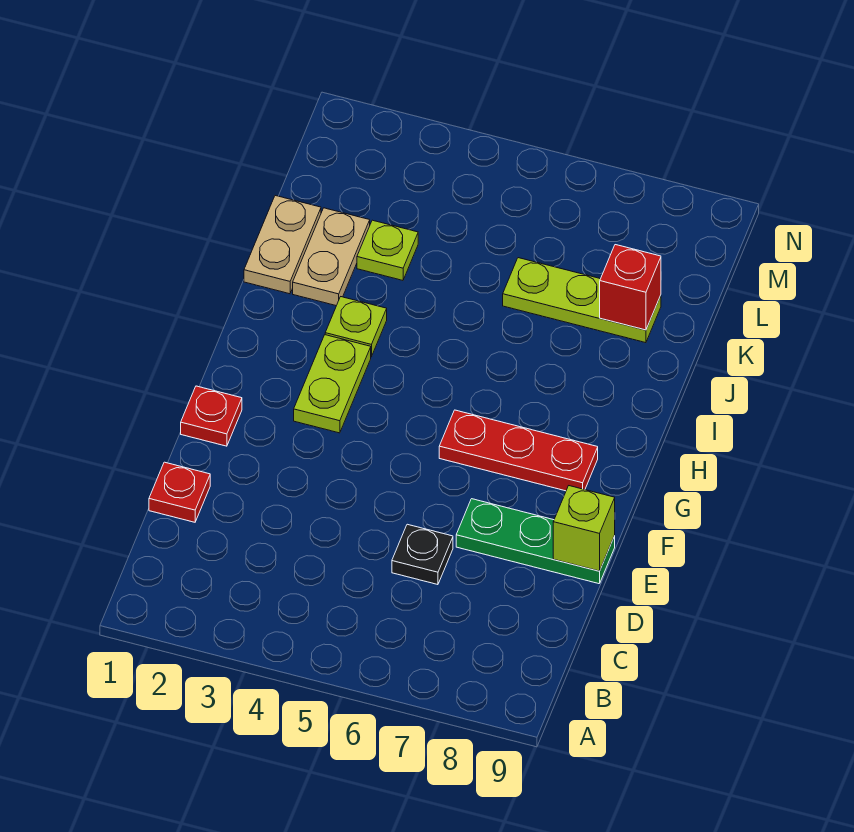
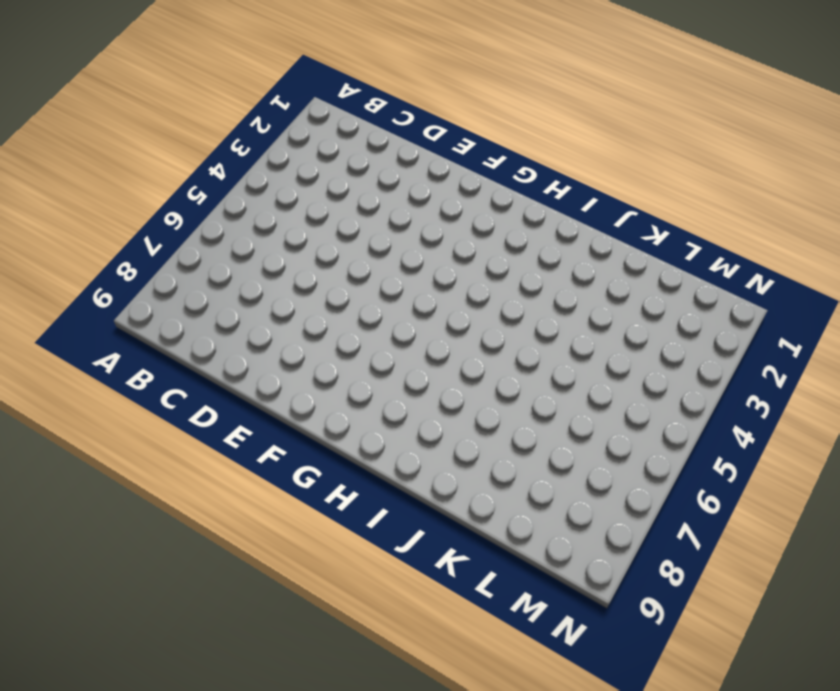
none -> red plate D1 level 1
none -> black plate D6 level 1
none -> green plate E7:E9 level 1

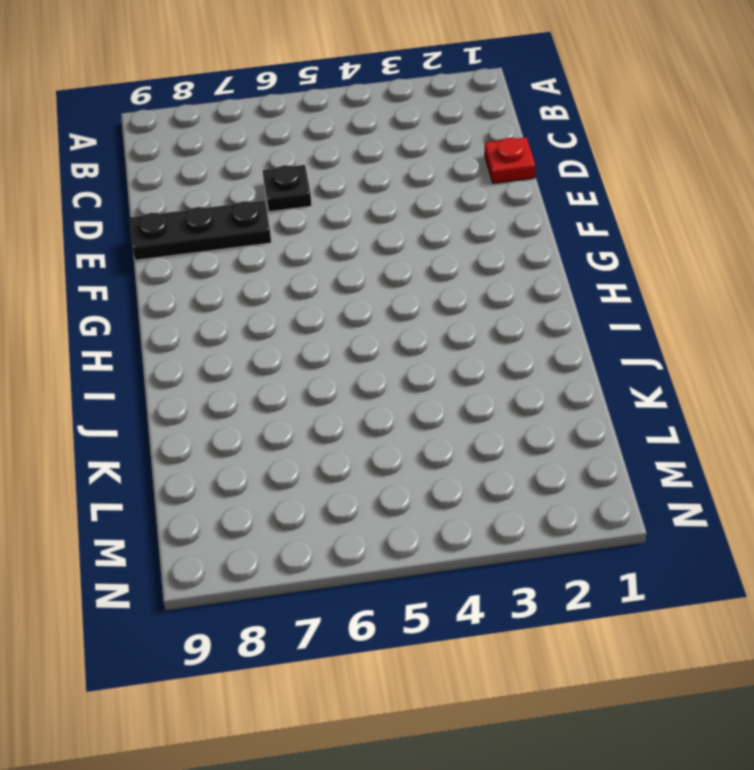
black plate E7:E9 level 1 -> green plate E7:E9 level 1
none -> red plate F1 level 1
none -> lime plate G3:H3 level 1
none -> red plate G6:G8 level 1

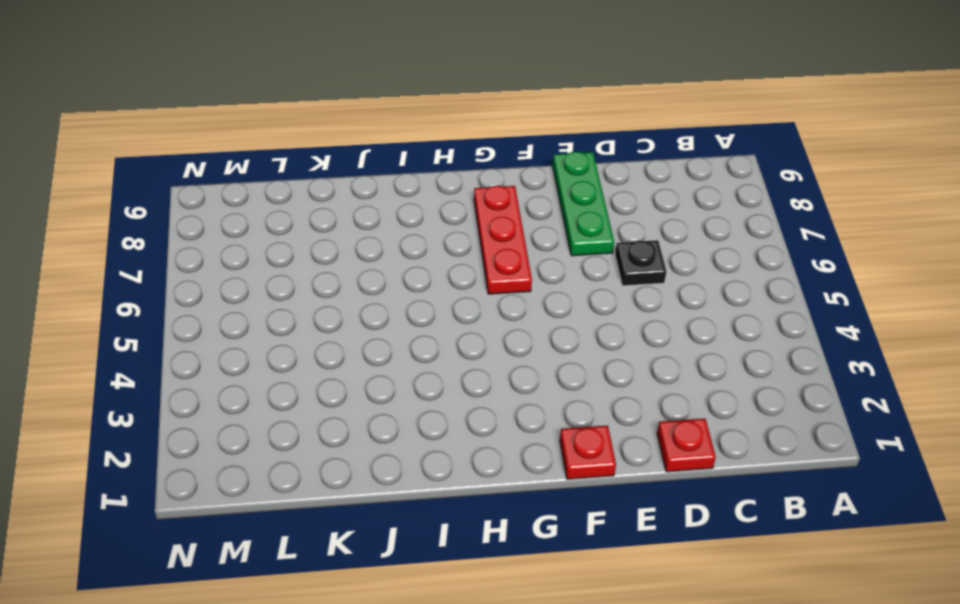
none -> lime plate G3:H3 level 1
none -> lime plate I3 level 1
none -> tan plate J1:K1 level 1

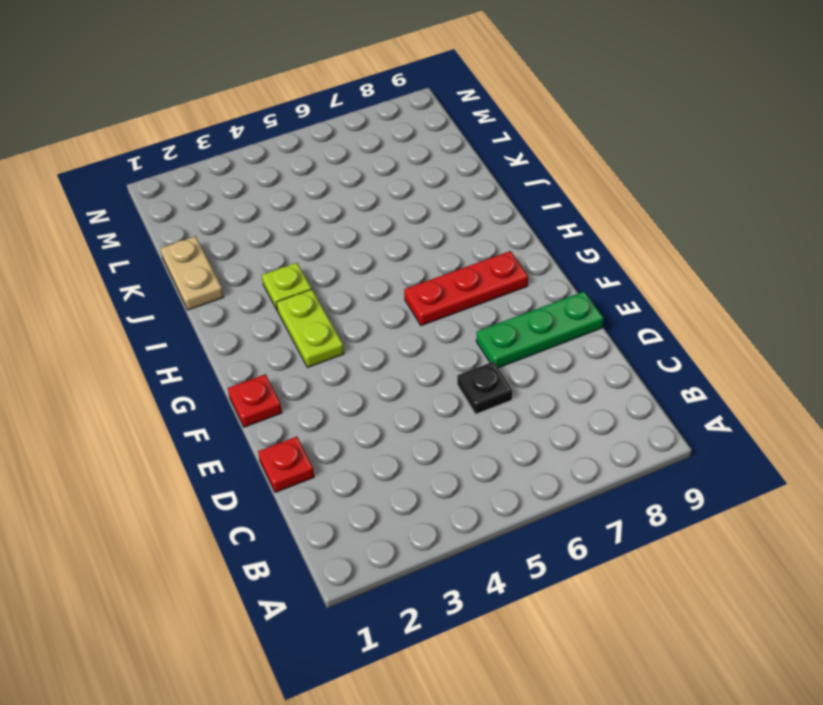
none -> tan plate J2:K2 level 1
none -> lime plate K3 level 1
none -> lime plate K6:K8 level 1

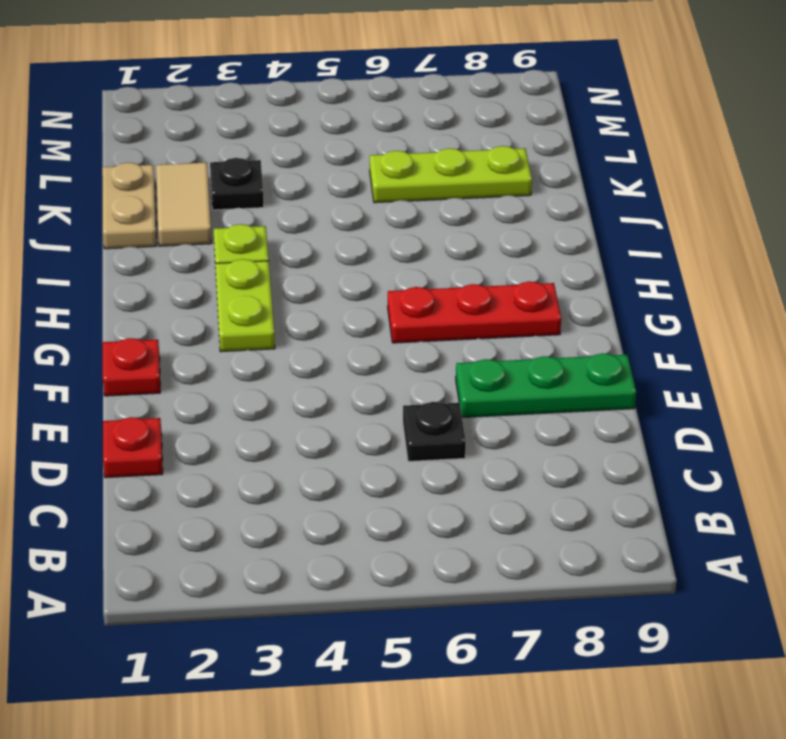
tan tile J2:K2 level 1 -> tan plate J2:K2 level 1
black plate K3 level 1 -> lime plate K3 level 1
none -> lime brick E9 level 2
none -> red brick K8 level 2

